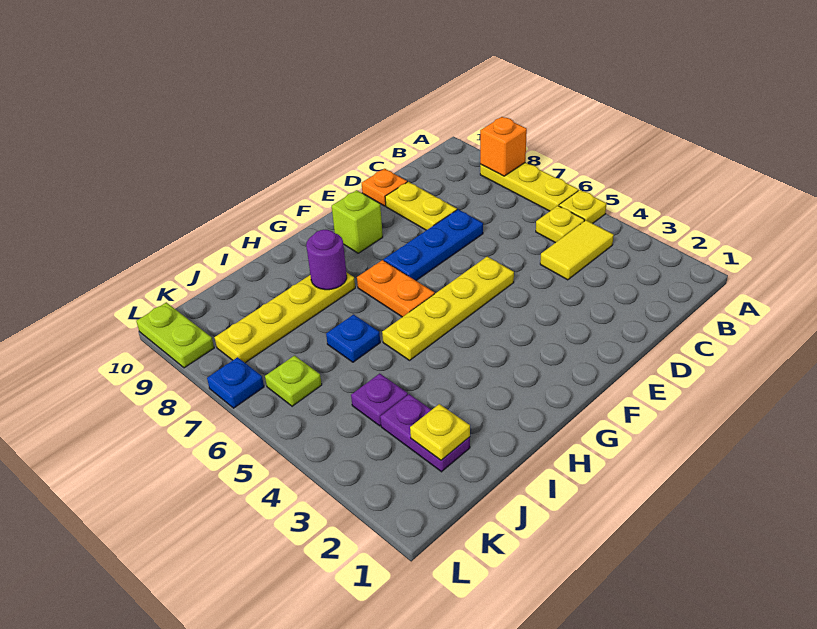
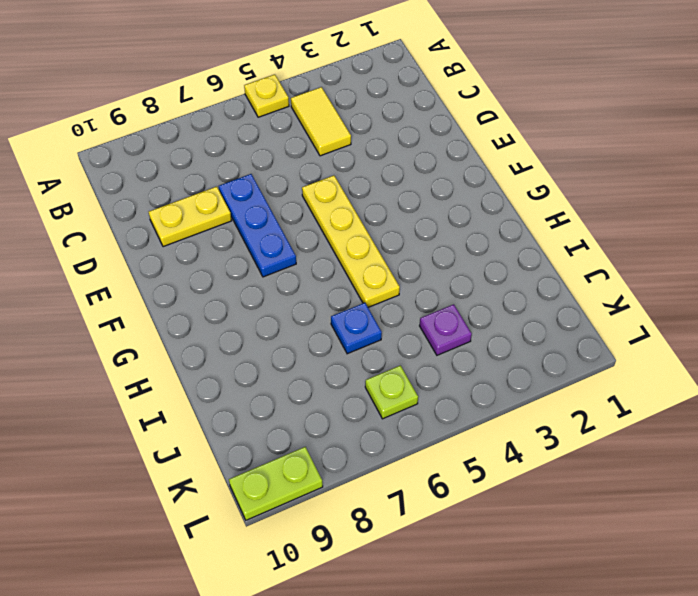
none -> yellow plate A6:A8 level 1
none -> yellow plate B5 level 1
none -> orange plate D10 level 1

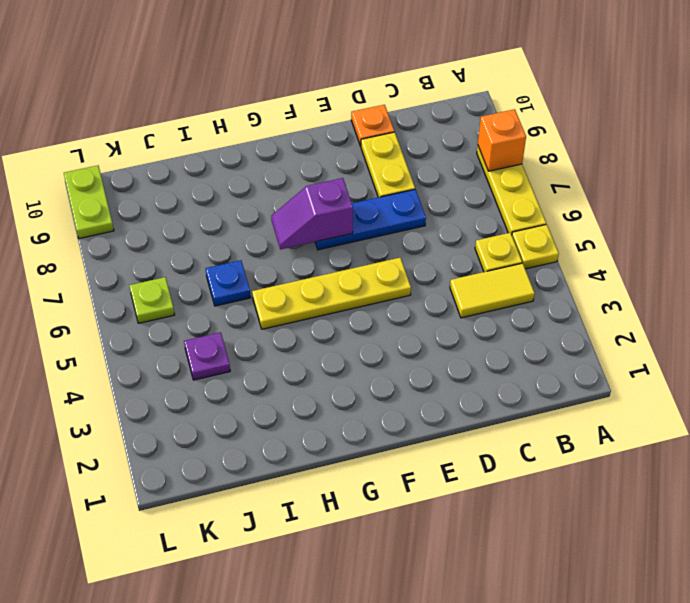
purple slope F7:G7 level 2 top F -> none
none -> lime brick F9 level 1
none -> orange plate G6:G7 level 1
none -> yellow plate H8:K8 level 1

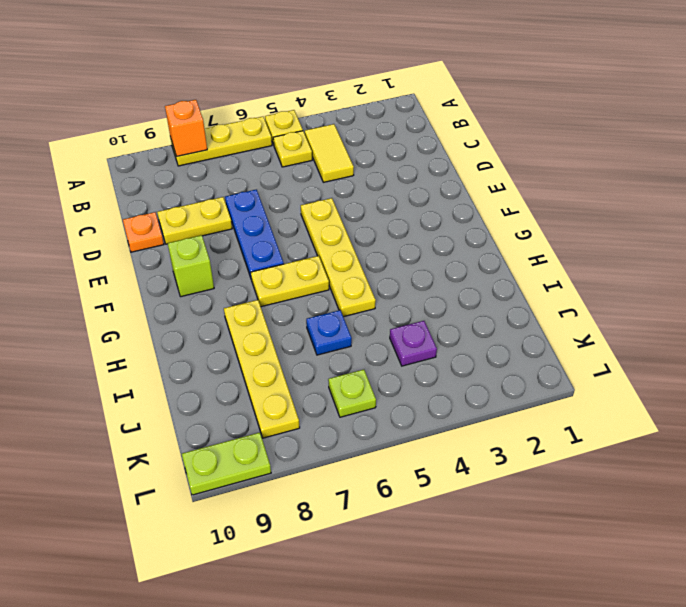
yellow plate G6:G7 level 1 -> orange plate G6:G7 level 1
none -> purple plate J2:J3 level 1
none -> blue plate L7 level 1
none -> purple round brick H8 level 2

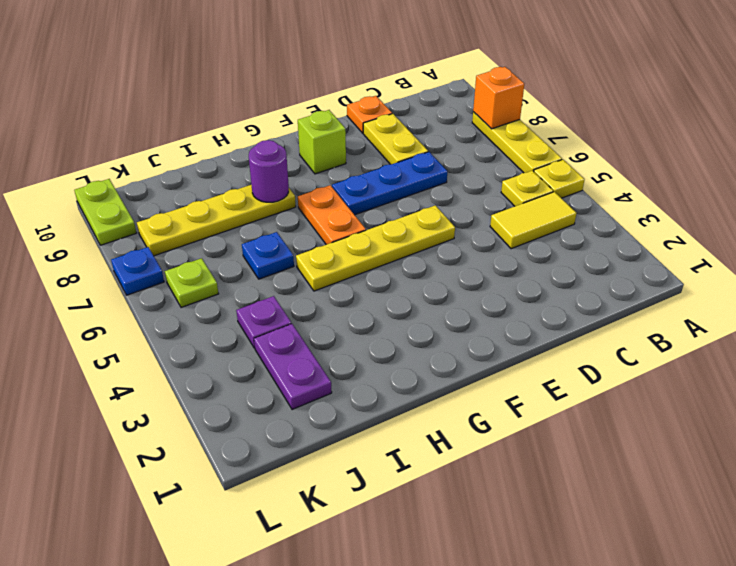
none -> yellow plate J2 level 2

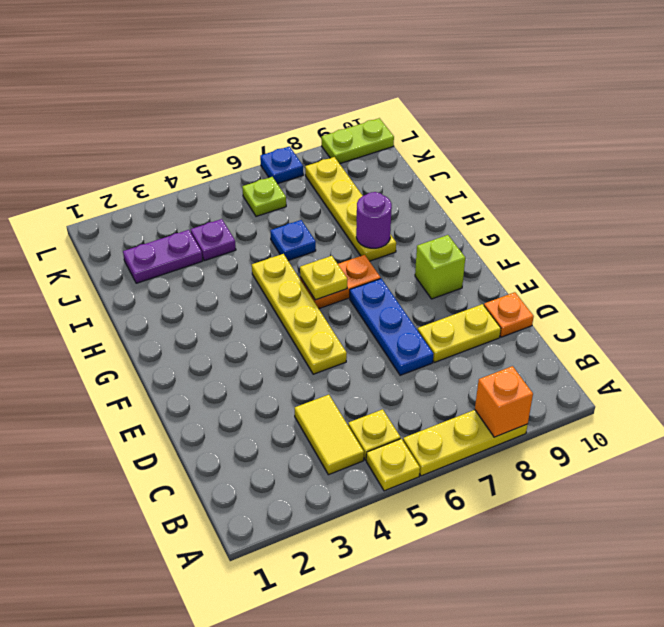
yellow plate G6 level 2 -> yellow plate J2 level 2

